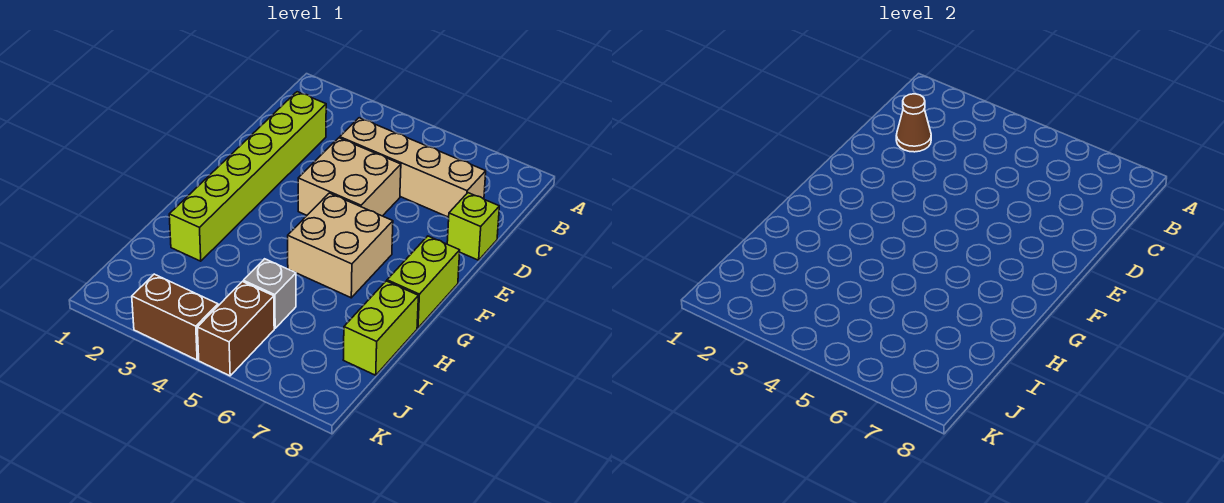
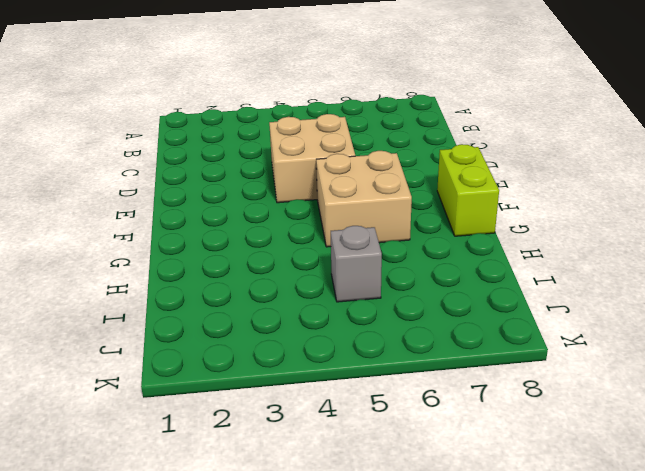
none -> lime brick C2:H2 level 1
none -> tan brick C4:C7 level 1

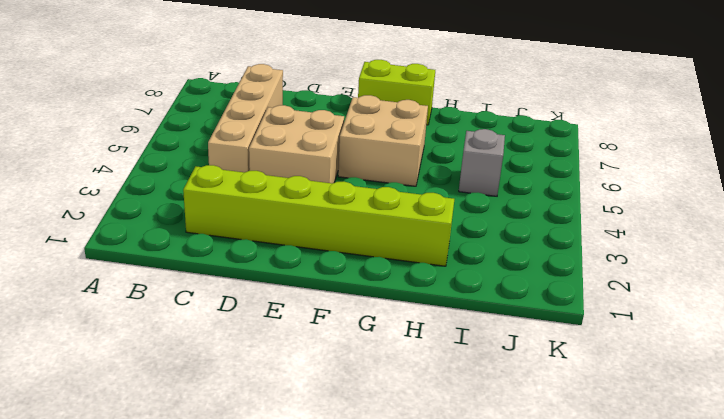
none -> lime brick D8 level 1
none -> lime brick H8:I8 level 1

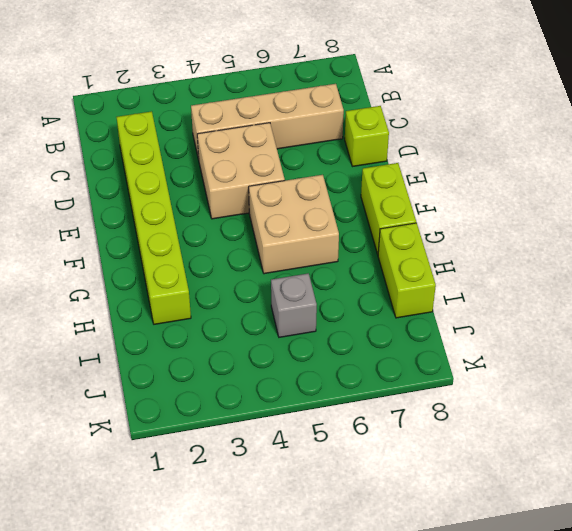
none -> brown brick J5:K5 level 1
none -> brown brick K3:K4 level 1

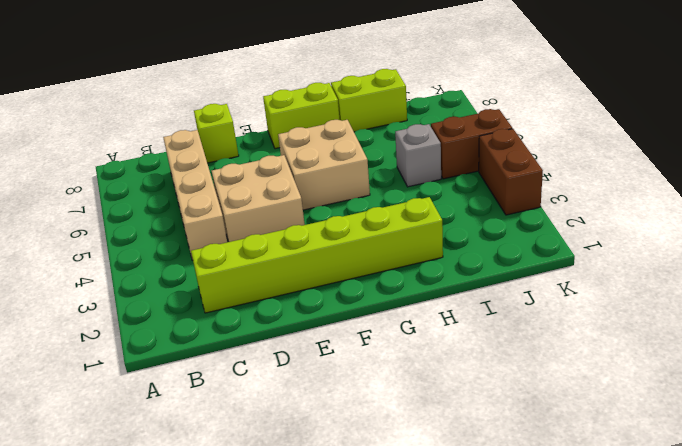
none -> brown cone C2 level 2

